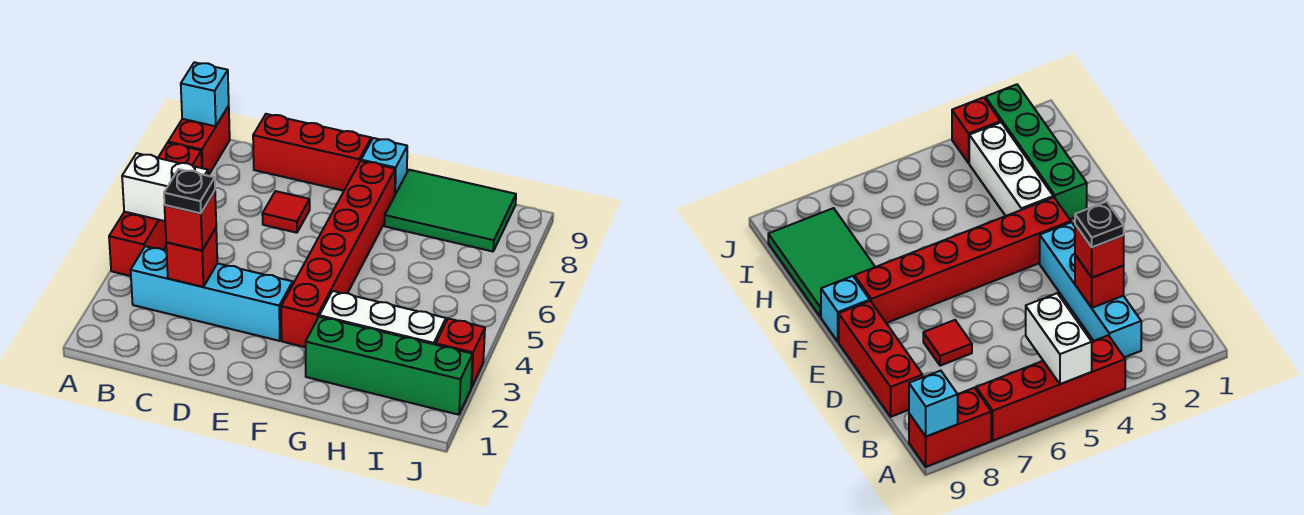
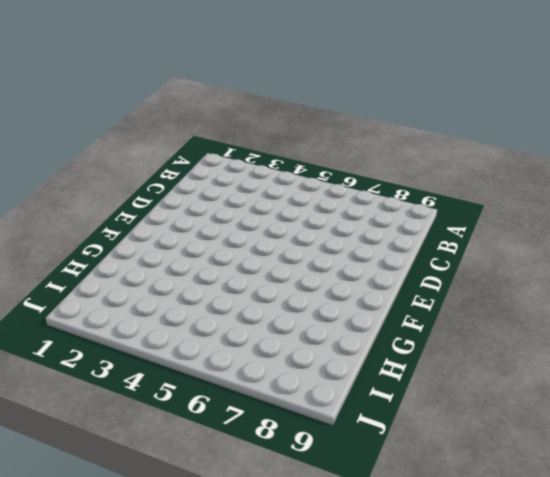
none -> red brick A4:A7 level 1
none -> red brick A8:A9 level 1
none -> cyan brick B3:E3 level 1

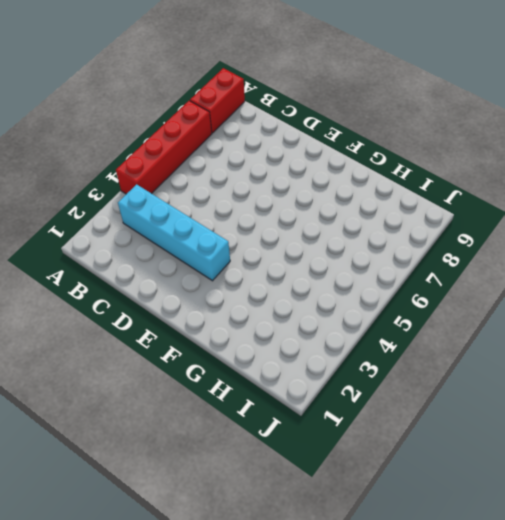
none -> red brick C9:E9 level 1
none -> red tile D7 level 1
none -> red brick F3:F8 level 1

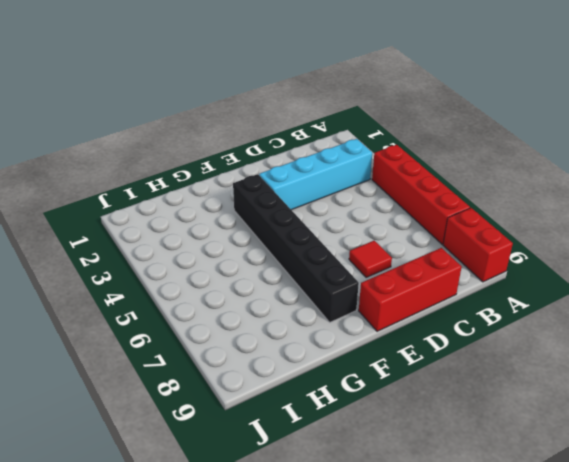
black brick F3:F8 level 1 -> red brick F3:F8 level 1
none -> cyan brick F9 level 1
none -> green brick G2:J2 level 1
none -> white brick G3:I3 level 1

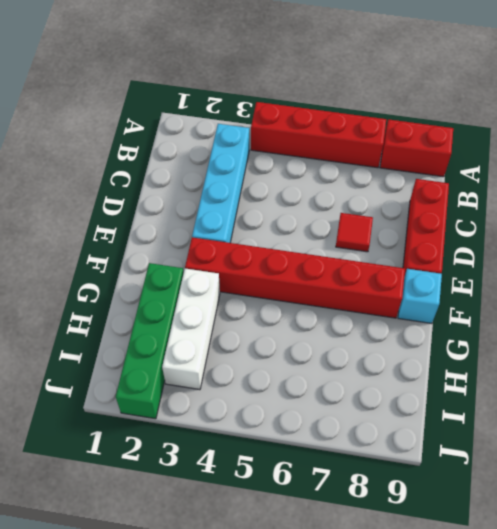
none -> green tile G8:I9 level 1
none -> red brick J3 level 1
none -> white brick A5:B5 level 2

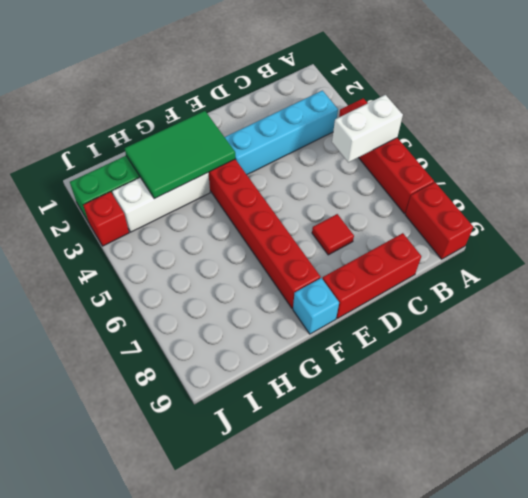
green tile F2:H3 level 2 -> green tile G8:I9 level 1
none -> cyan brick A9 level 2
none -> red brick C3 level 2
none -> red brick C3 level 3

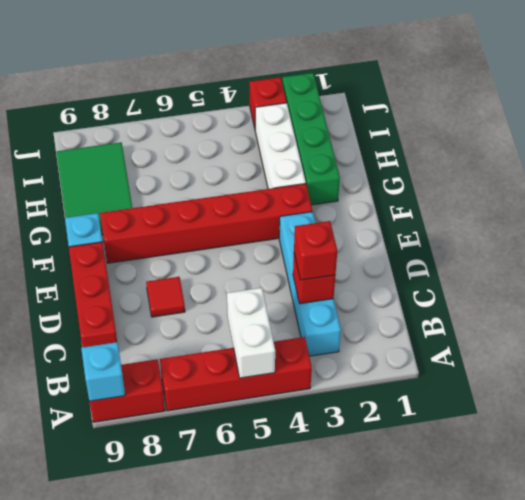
none -> black plate C3 level 4

